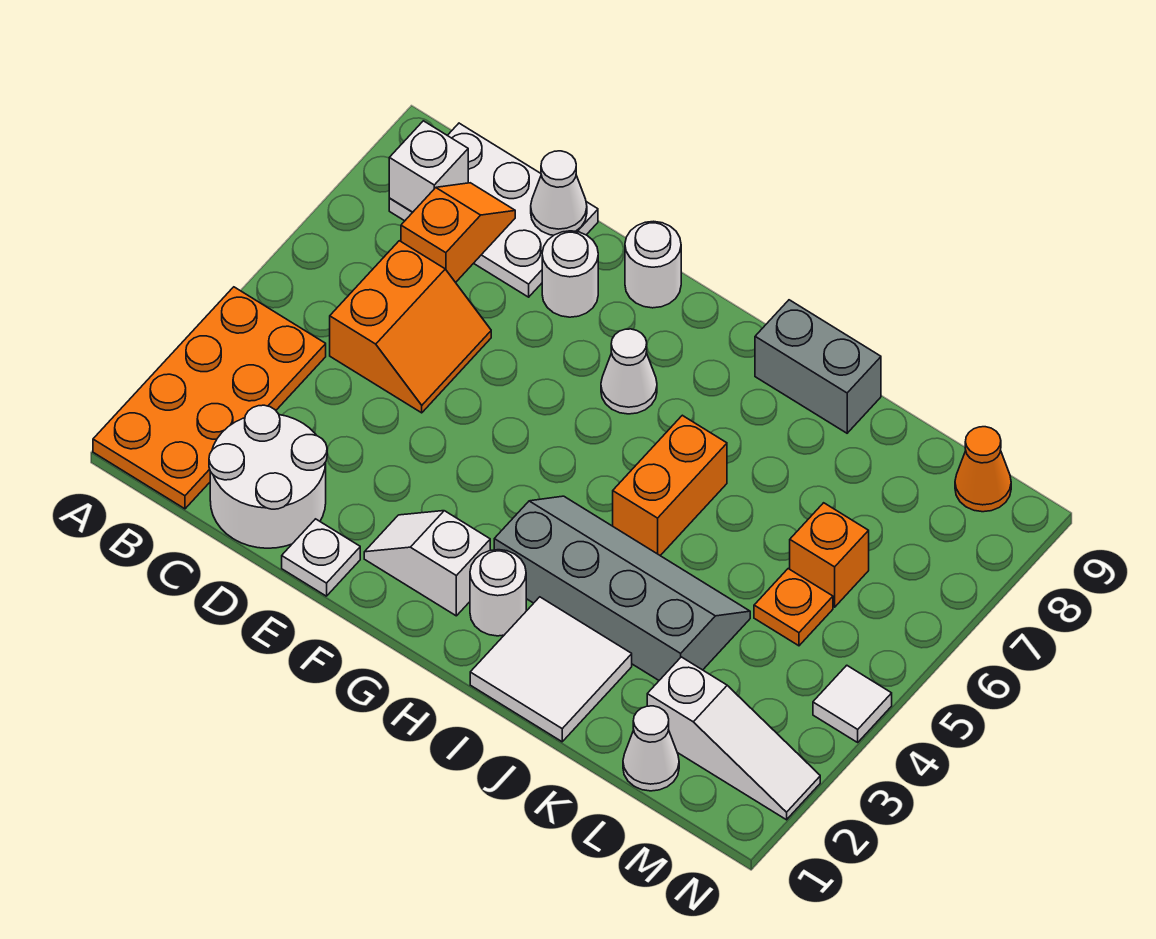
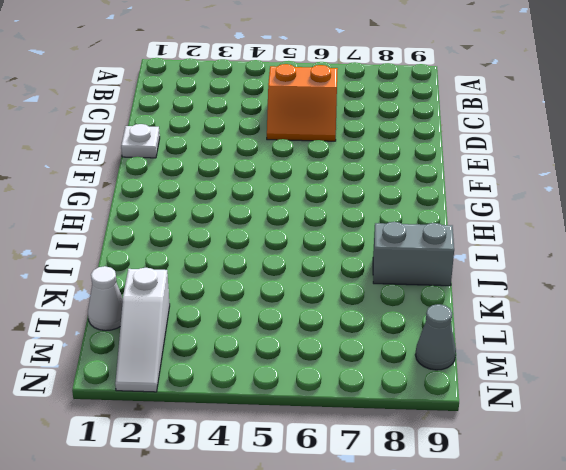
grey brick J8:J9 level 1 -> grey brick I9:J9 level 1
grey cone M9 level 1 -> orange cone M9 level 1
none -> orange plate A1:B4 level 1
none -> white plate B8:D9 level 1
none -> white round brick C1:D2 level 1

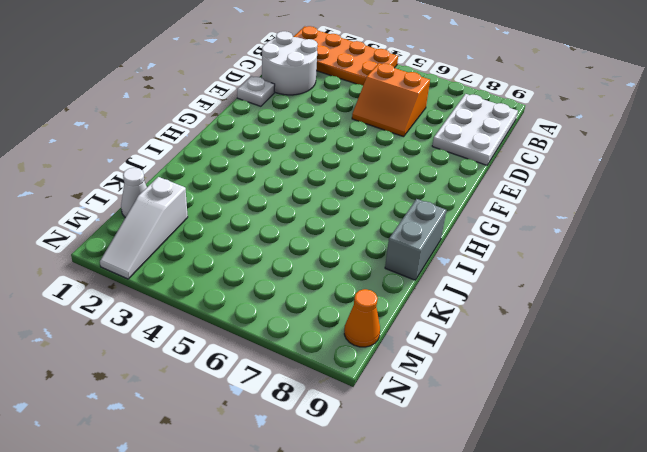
none -> white round brick E8 level 1
none -> white slope F2:G2 level 1 top G
none -> white round brick F9 level 1

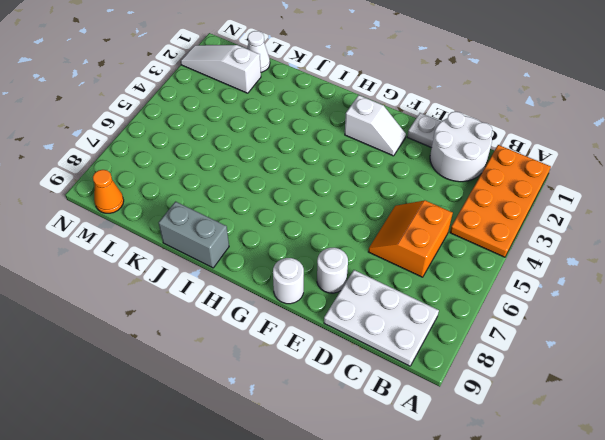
none -> white cone G7 level 1
none -> white round brick H2 level 1
none -> grey slope H3:K4 level 1 top 3

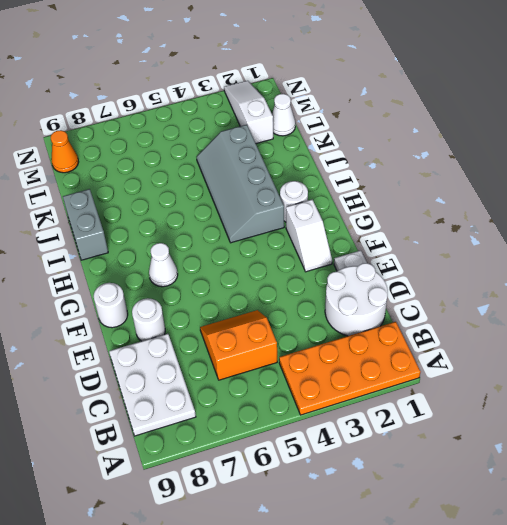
none -> white tile I1:J2 level 1
none -> orange brick I5:I6 level 1
none -> orange plate L5 level 1

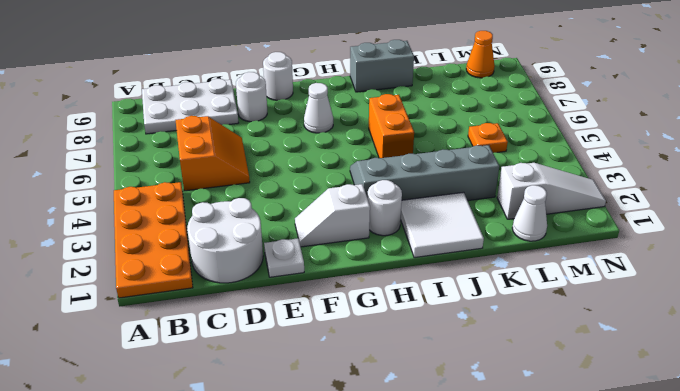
none -> orange brick L6 level 1
none -> white tile N4 level 1
none -> white brick B8 level 2

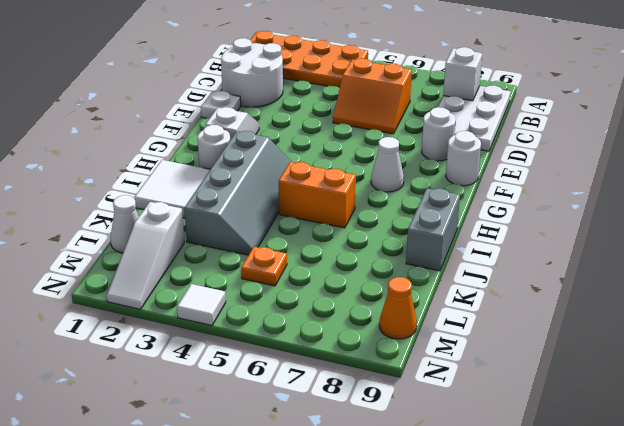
none -> orange brick L6 level 1
none -> orange slope C7:C8 level 2 top 7
none -> white cone D9 level 2

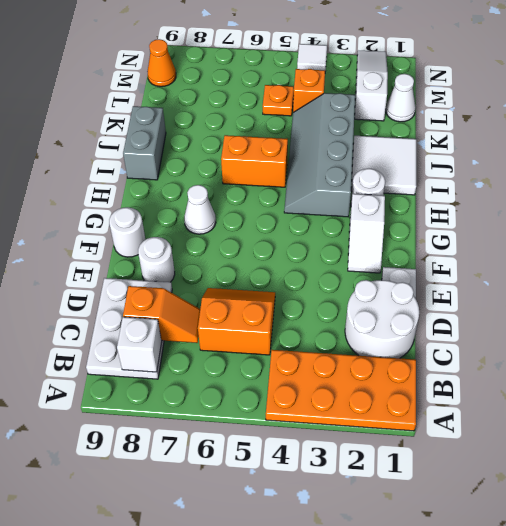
orange slope C7:C8 level 2 top 8 -> orange slope C7:C8 level 2 top 7
orange brick L4 level 1 -> orange brick L6 level 1
none -> white cone D9 level 2

